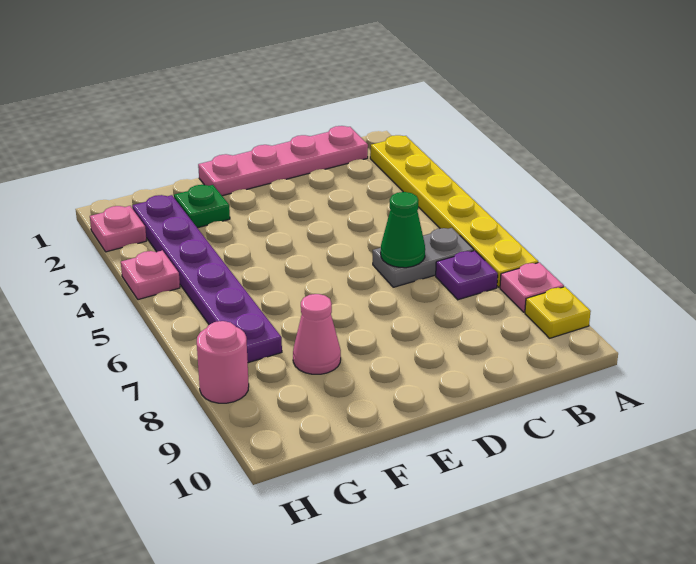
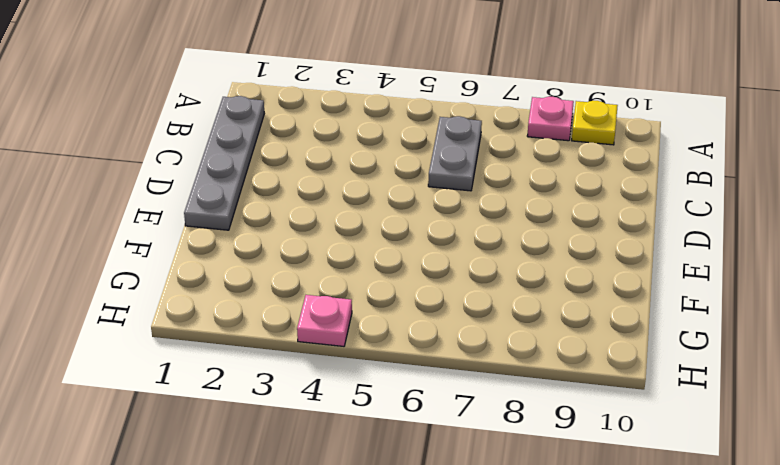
grey plate B1:E1 level 1 -> pink plate B1:E1 level 1
none -> yellow plate A2:A7 level 1
none -> purple plate B7 level 1
none -> green plate F2 level 1

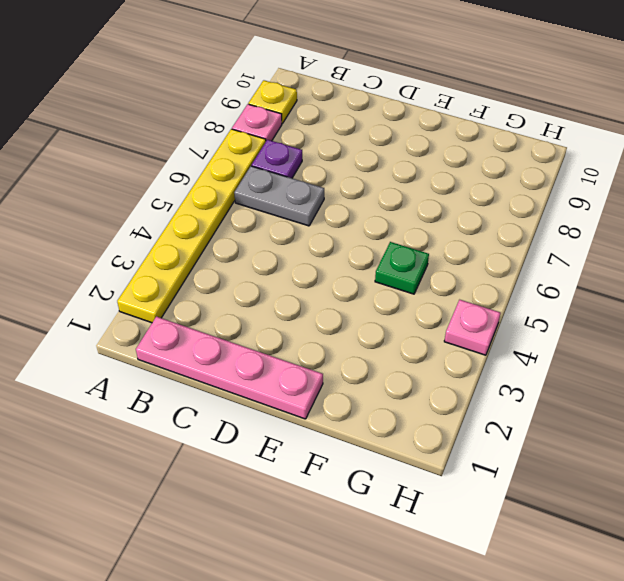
green plate F5 level 1 -> green plate F2 level 1
none -> pink cone F8 level 1
none -> purple plate G2:G7 level 1
none -> pink plate H2 level 1

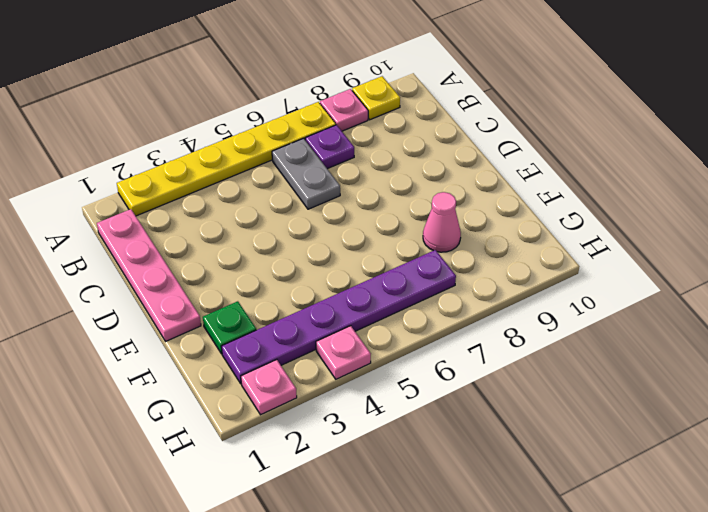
none -> pink round brick H8 level 1
none -> green cone C6 level 2

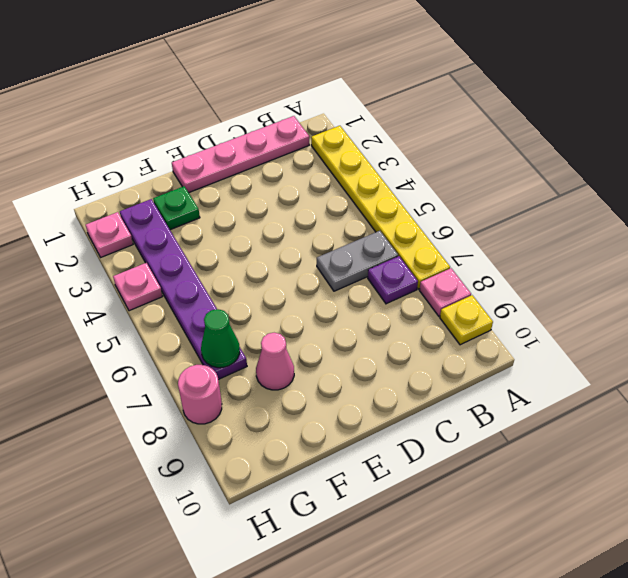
green cone G7 level 2 -> green cone C6 level 2

